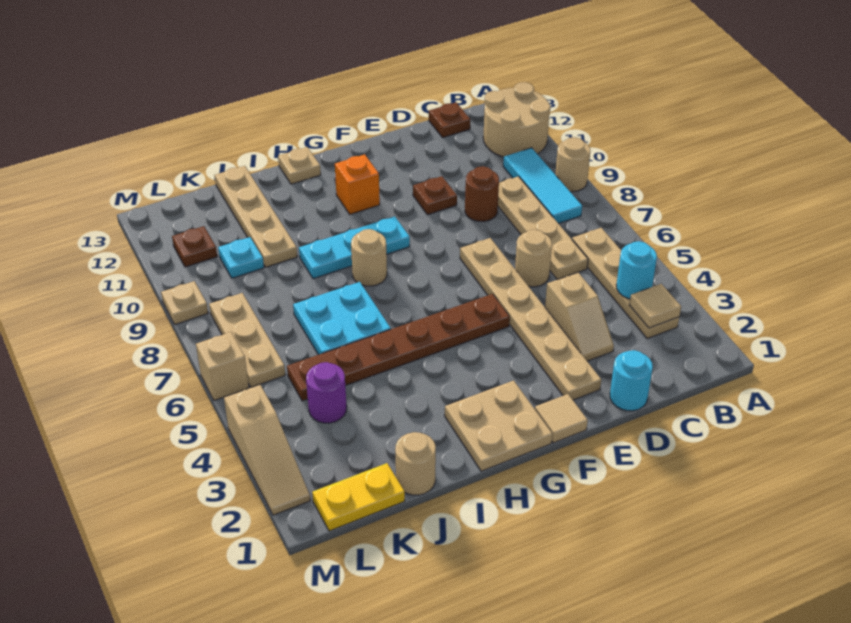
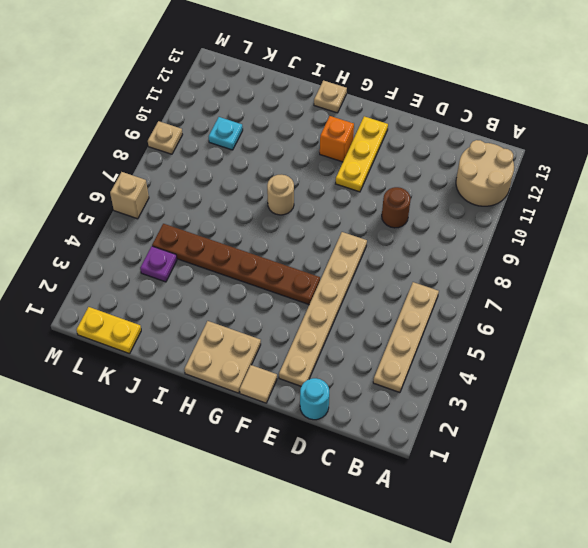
yellow plate F10:F12 level 1 -> none
purple plate K4 level 1 -> purple round brick K4 level 1
none -> tan round brick A9 level 1
none -> cyan tile B8:B10 level 1
none -> tan plate C6:C9 level 1
none -> brown plate C13 level 1

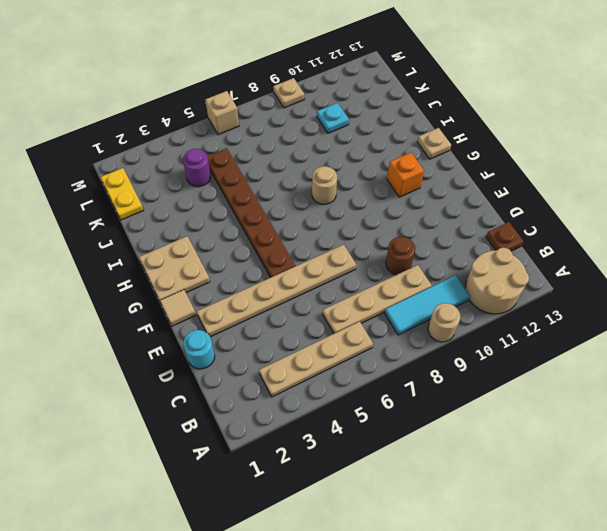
none -> tan slope D3:D4 level 1 top 4
none -> tan round brick D6 level 1
none -> brown plate E10 level 1
none -> cyan plate G9:I9 level 1

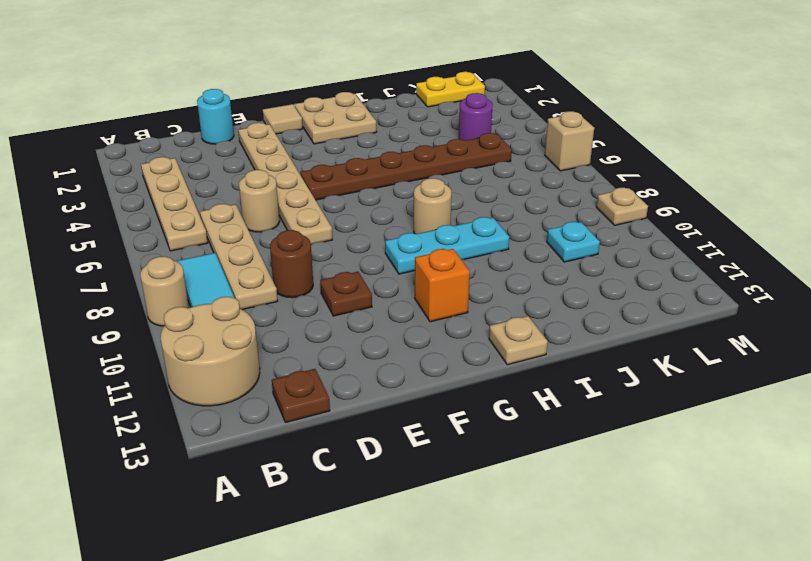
none -> tan slope D3:D4 level 1 top 4
none -> cyan plate I6:J7 level 1
none -> tan round brick J1 level 1
none -> tan plate J10:J13 level 1

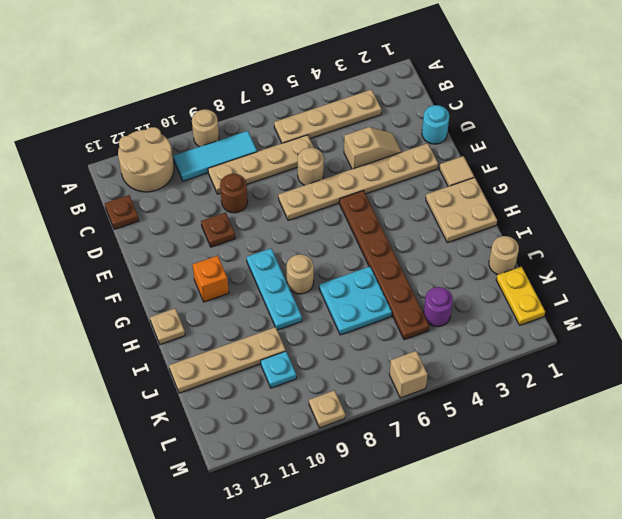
none -> tan plate L6:L8 level 1
none -> brown plate L11 level 1
none -> tan slope M2:M4 level 1 top 4
none -> tan tile B3 level 2

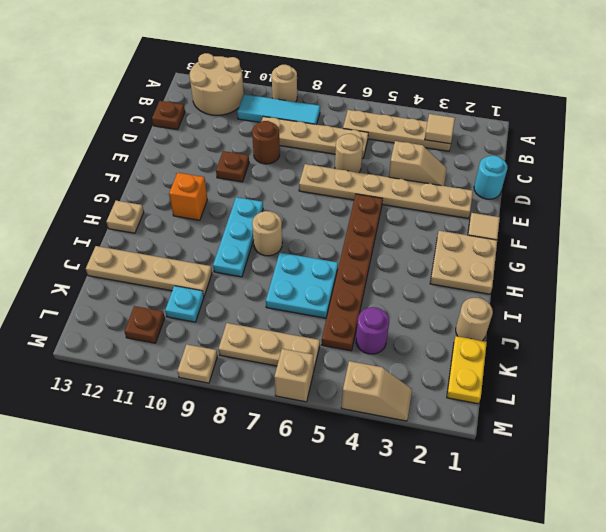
tan slope M3:M4 level 1 top 4 -> tan slope M2:M4 level 1 top 4
none -> cyan round brick B4 level 2

